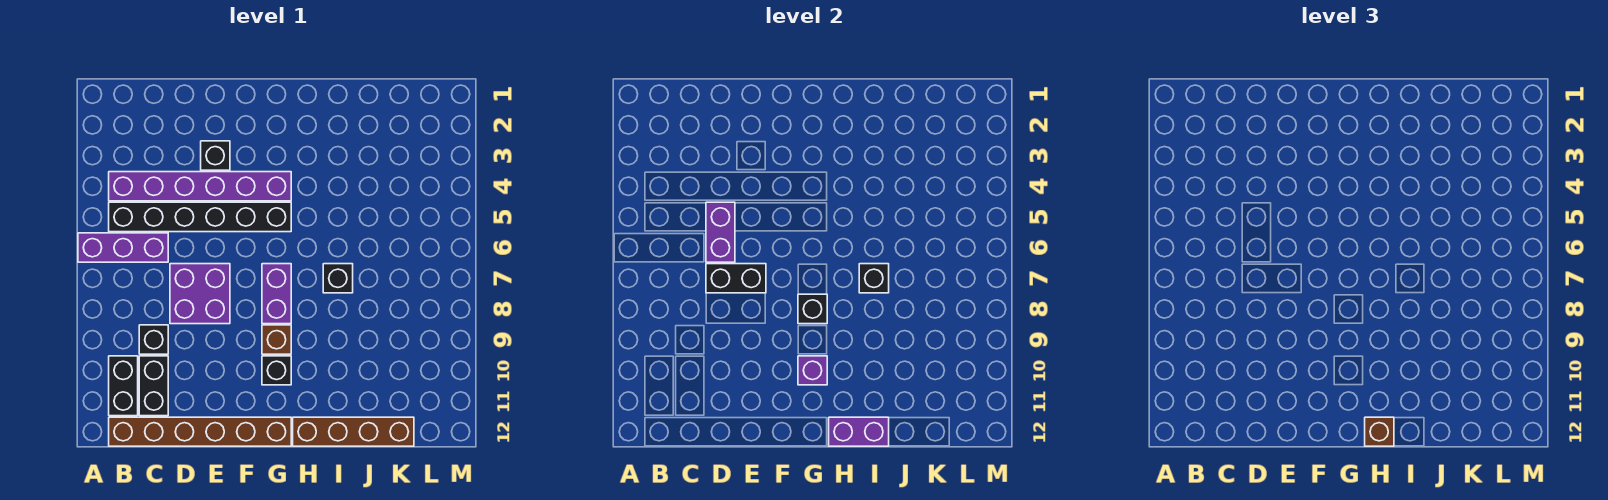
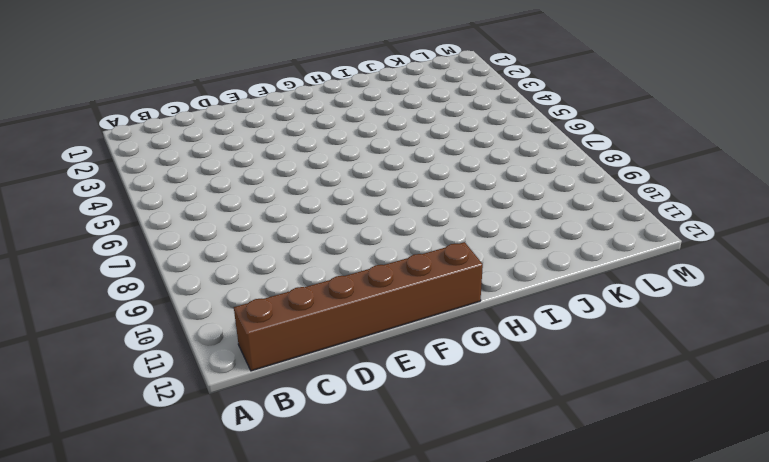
none -> purple brick A6:C6 level 1
none -> purple brick B4:G4 level 1
none -> black brick B5:G5 level 1

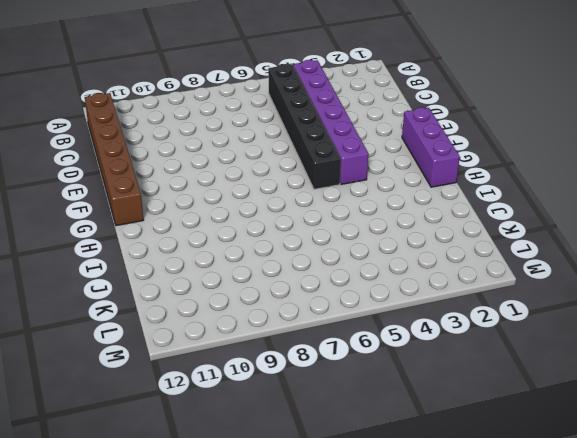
purple brick F1:H1 level 1 -> purple brick A6:C6 level 1
none -> black brick B10:B11 level 1
none -> black brick C9 level 1
none -> black brick C10:C11 level 1

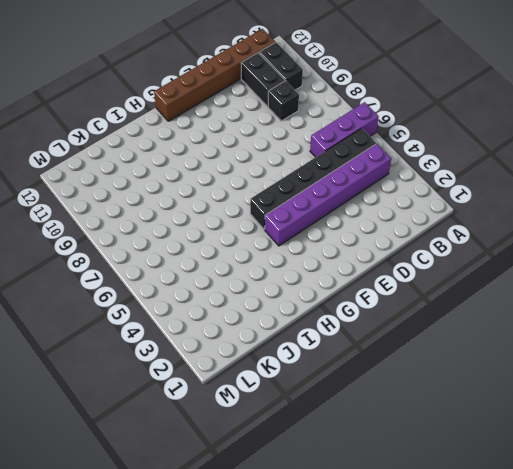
none -> purple brick D7:E8 level 1
none -> black brick E3 level 1
none -> purple brick G7:G8 level 1

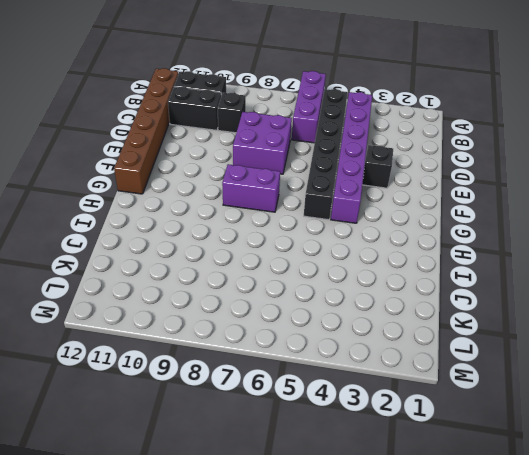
none -> brown brick G9 level 1
none -> black brick G10 level 1
none -> brown brick H12:K12 level 1

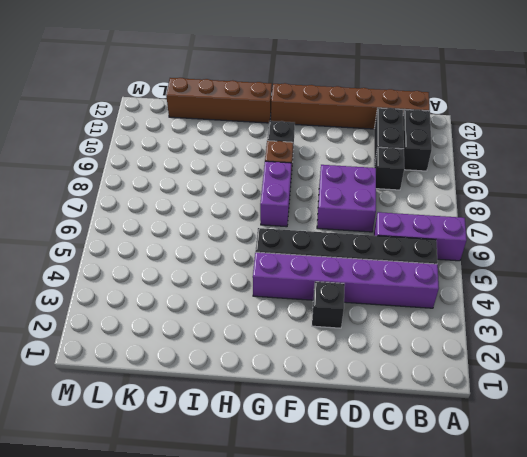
none -> black brick I7 level 1
none -> purple brick D5:D6 level 2
none -> black brick D7:E7 level 2

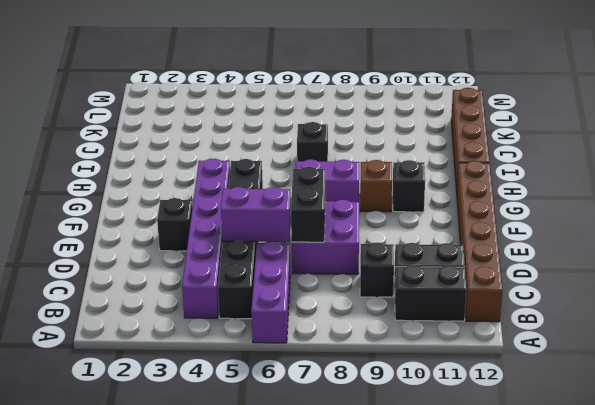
none -> black brick G8 level 2
none -> purple brick G10 level 2
none -> purple brick H12:I12 level 2

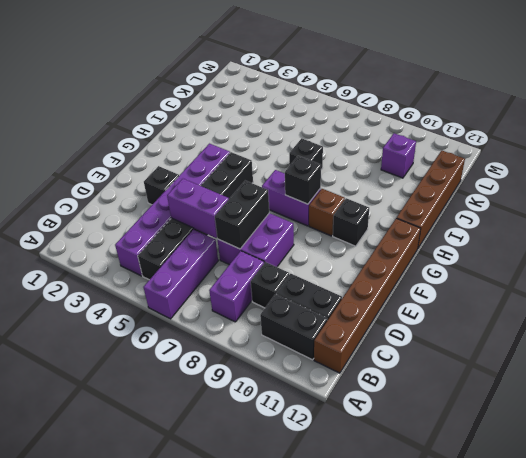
purple brick B8:C8 level 1 -> purple brick H12:I12 level 2
purple brick K10 level 1 -> purple brick G10 level 2
none -> black brick I7 level 2
none -> brown brick H12 level 3

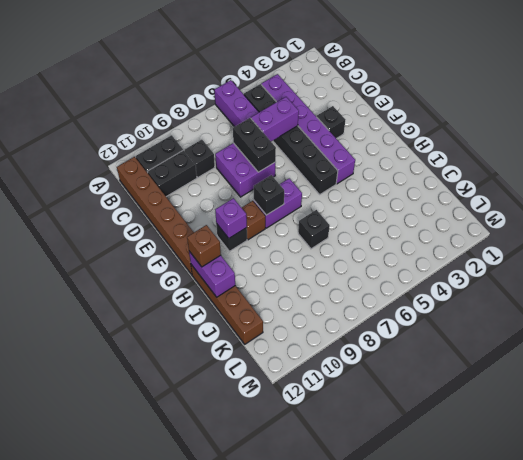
none -> black brick I7 level 2

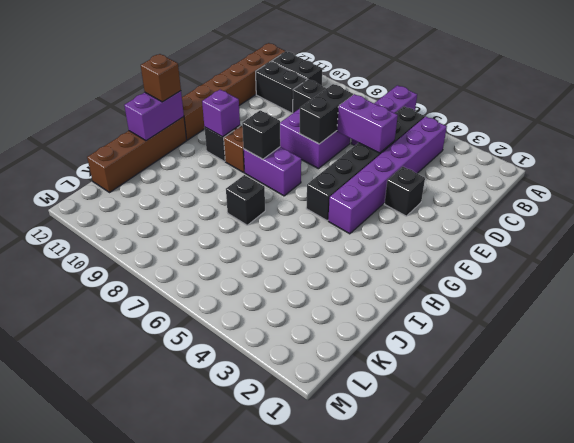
none -> black brick I7 level 2

